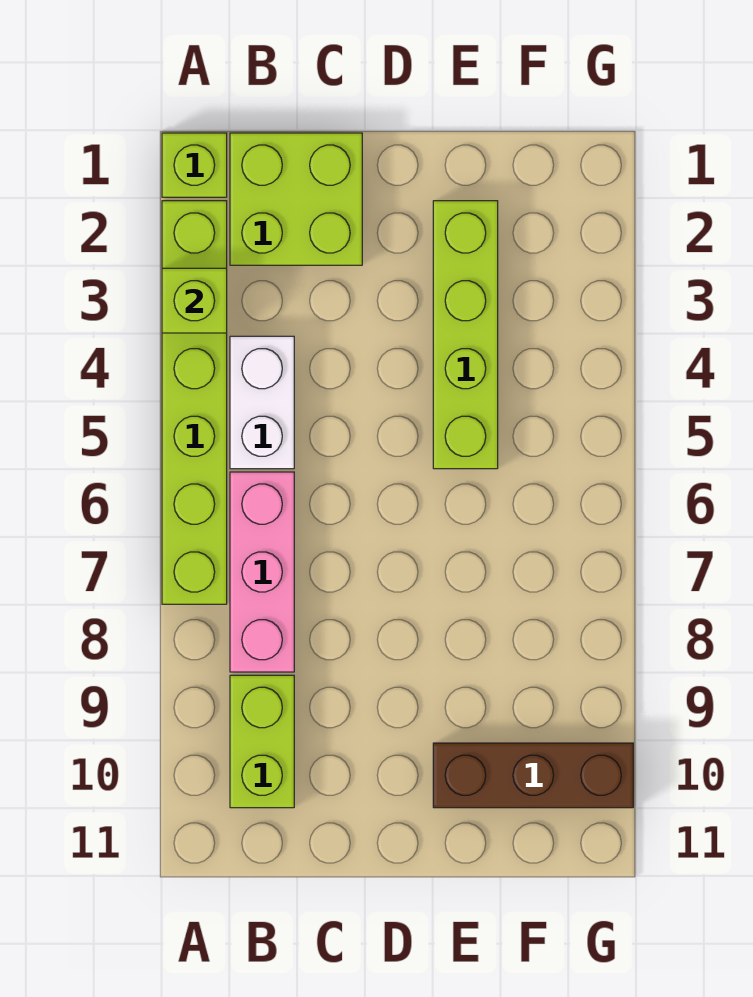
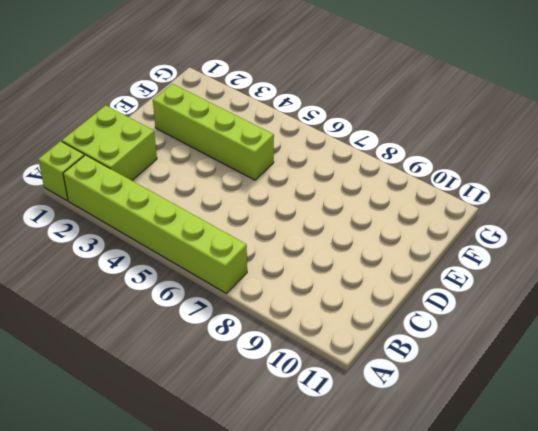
none -> white brick B4:B5 level 1
none -> pink brick B6:B8 level 1

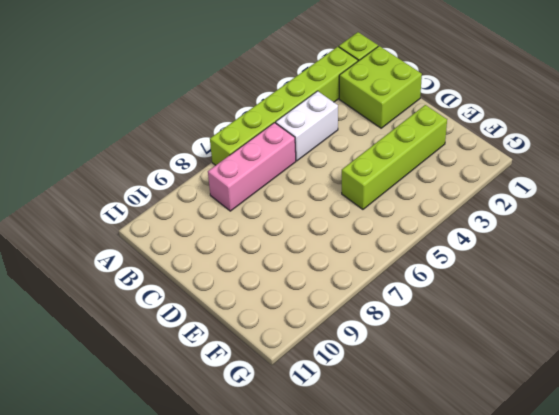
none -> lime brick B9:B10 level 1
none -> brown brick E10:G10 level 1

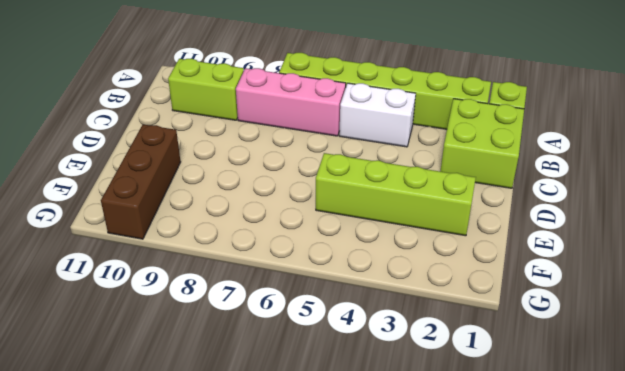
none -> lime brick A3 level 2

